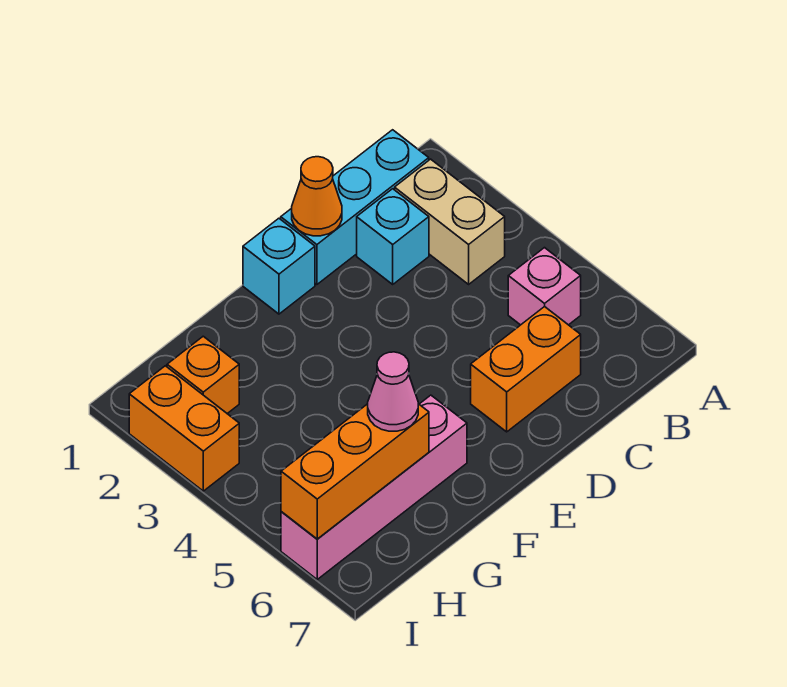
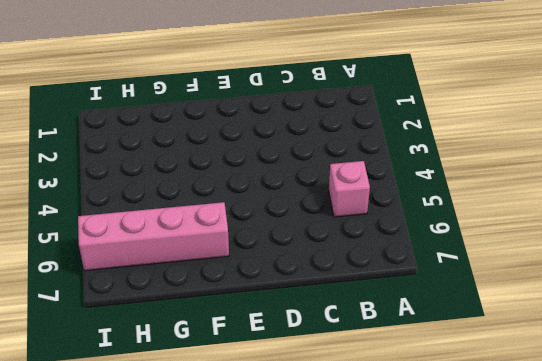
none -> cyan brick B1:D1 level 1
none -> tan brick B2:B3 level 1
none -> cyan brick C2 level 1

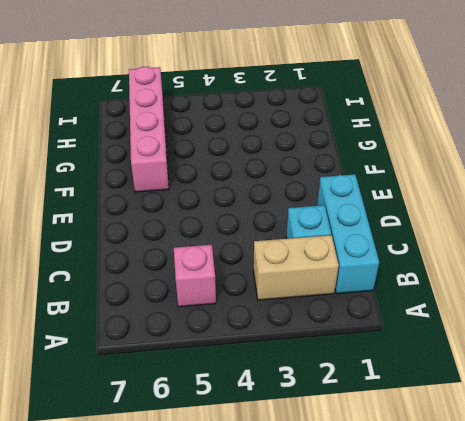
none -> orange brick C6:D6 level 1
none -> cyan brick E1 level 1
none -> orange brick H2 level 1

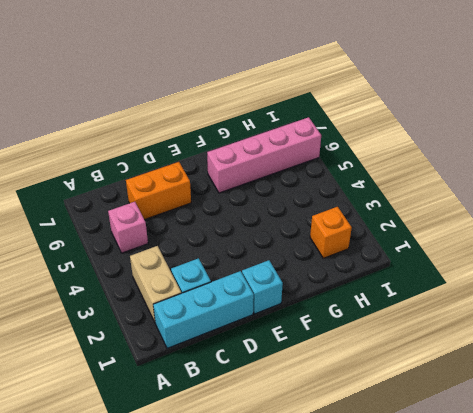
none -> orange brick I2:I3 level 1
none -> orange cone D1 level 2
none -> orange brick G6:I6 level 2

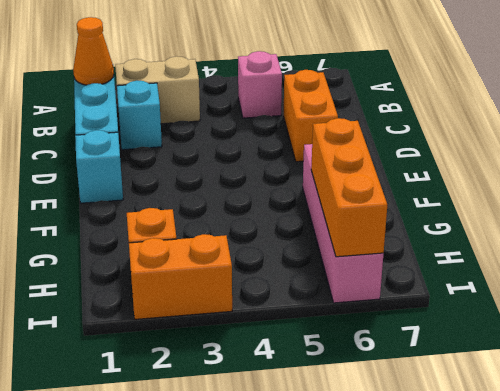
orange cone B1 level 2 -> orange cone D1 level 2
none -> pink cone G6 level 3

